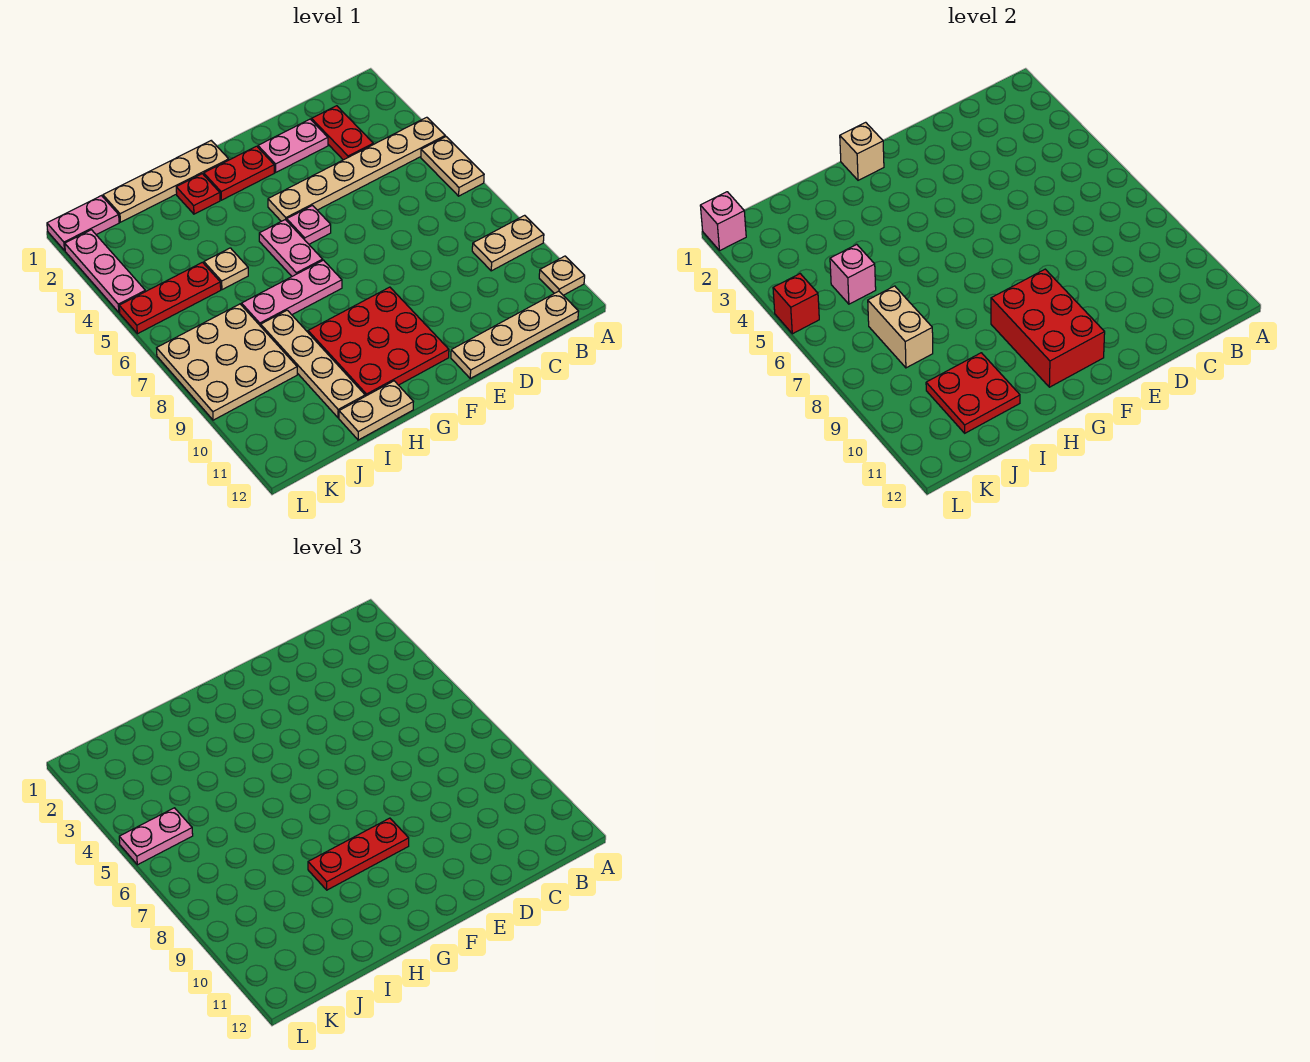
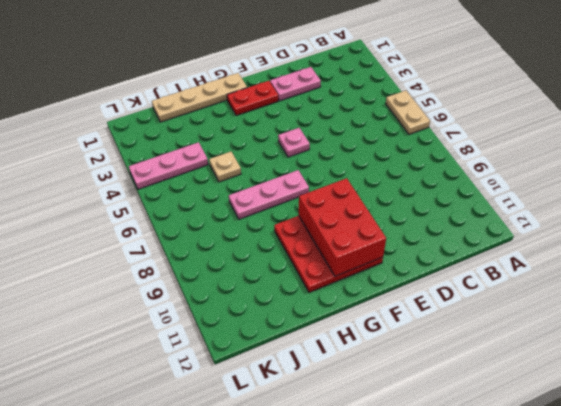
pink plate J4:L4 level 1 -> pink plate L2:L4 level 1
none -> tan plate A4:F4 level 1
none -> tan plate A9:B9 level 1
none -> tan plate A11 level 1
none -> tan plate B12:E12 level 1

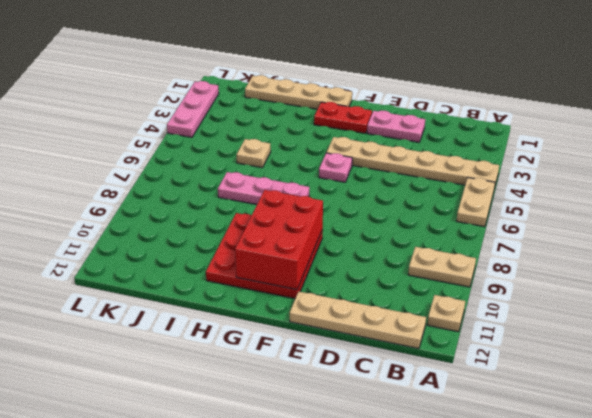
none -> red plate C2:C3 level 1
none -> pink plate G5:G6 level 1
none -> red plate H2 level 1
none -> tan plate H12:I12 level 1

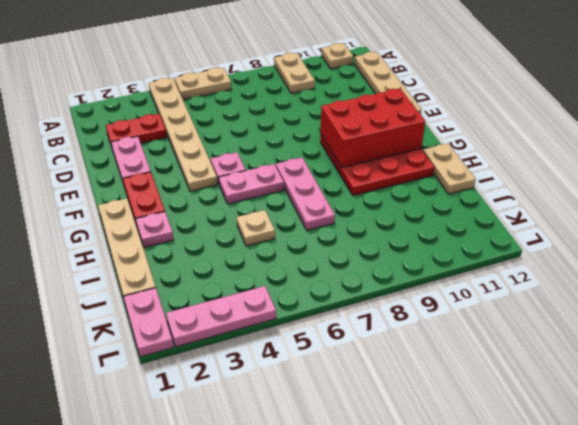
pink plate H2 level 1 -> red plate H2 level 1
none -> tan plate I8:I11 level 1
none -> red plate J5:L5 level 1
none -> tan plate J7:L9 level 1
none -> tan brick G1 level 2

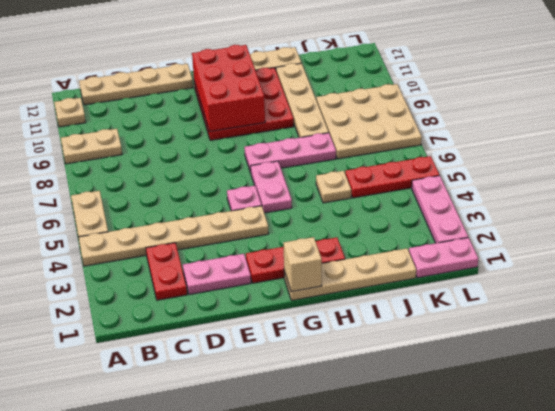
none -> red plate I10:J11 level 2
none -> pink brick J5 level 2
none -> tan brick J7:J8 level 2
none -> pink brick L1 level 2

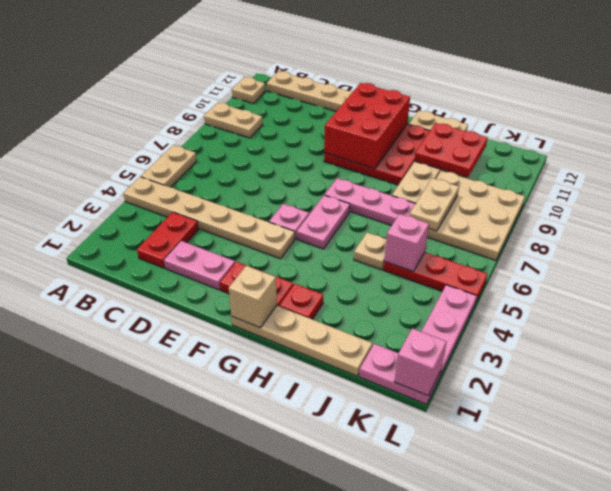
tan plate J7:J8 level 2 -> tan brick J7:J8 level 2
none -> red brick L5 level 2
none -> red plate F9:H9 level 3
none -> pink plate K5:L5 level 3

